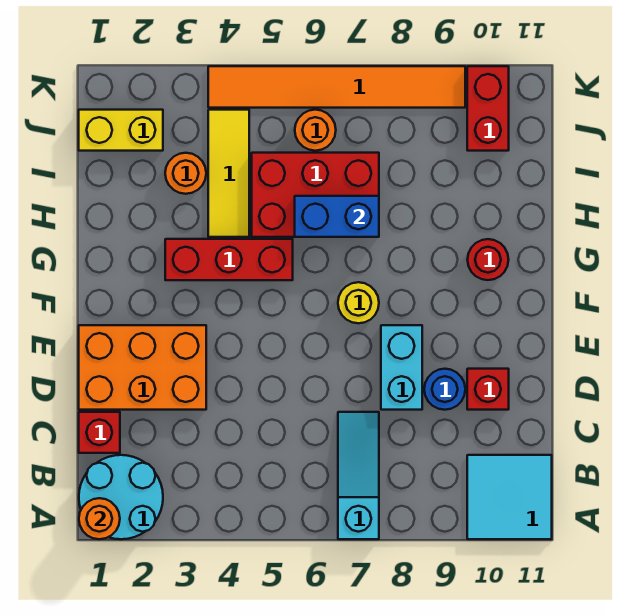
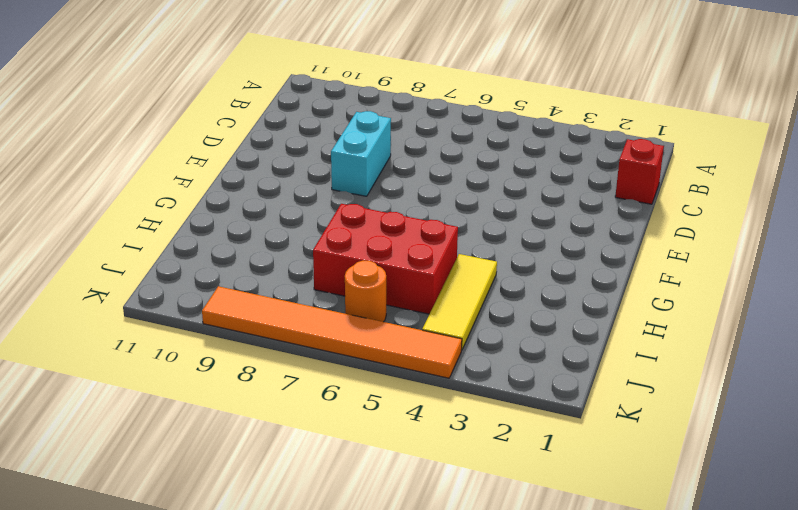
none -> cyan round brick A1:B2 level 1
none -> cyan slope A7:C7 level 1 top A
none -> cyan tile A10:B11 level 1

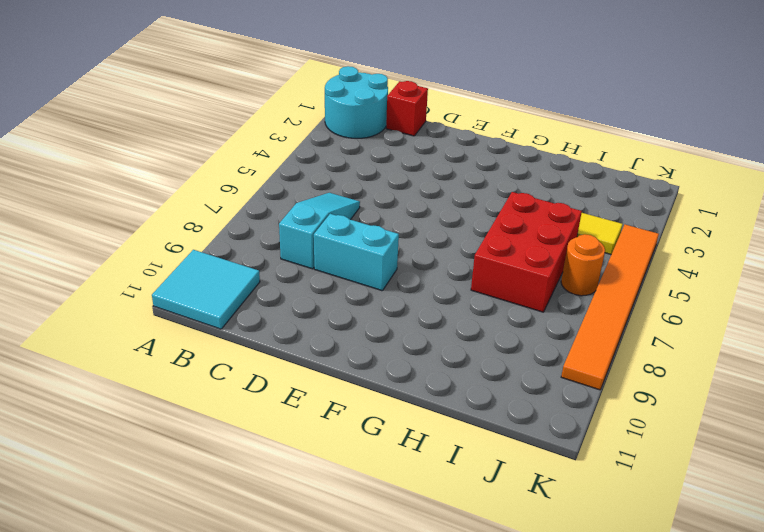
cyan slope C6:C8 level 1 top 8 -> cyan slope A7:C7 level 1 top A
none -> orange brick D1:E3 level 1
none -> blue round brick D9 level 1
none -> red brick D10 level 1

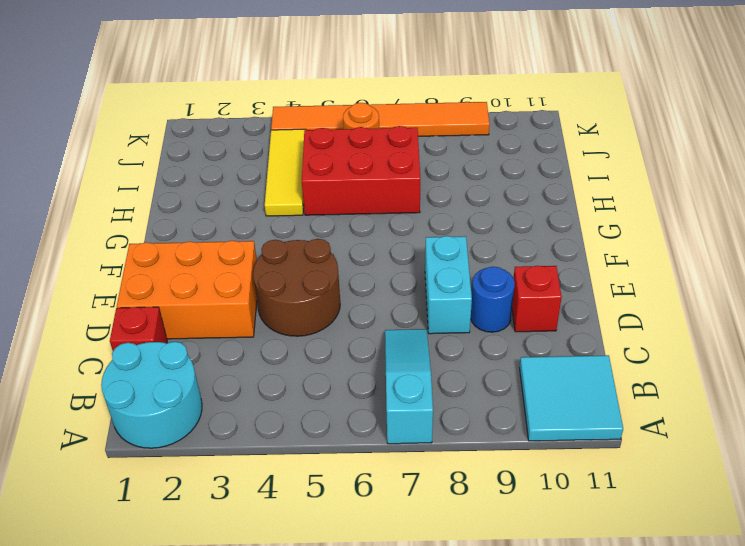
brown round brick D4:E5 level 1 -> none
none -> yellow round brick F7 level 1
none -> red brick G3:G5 level 1
none -> red round brick G10 level 1

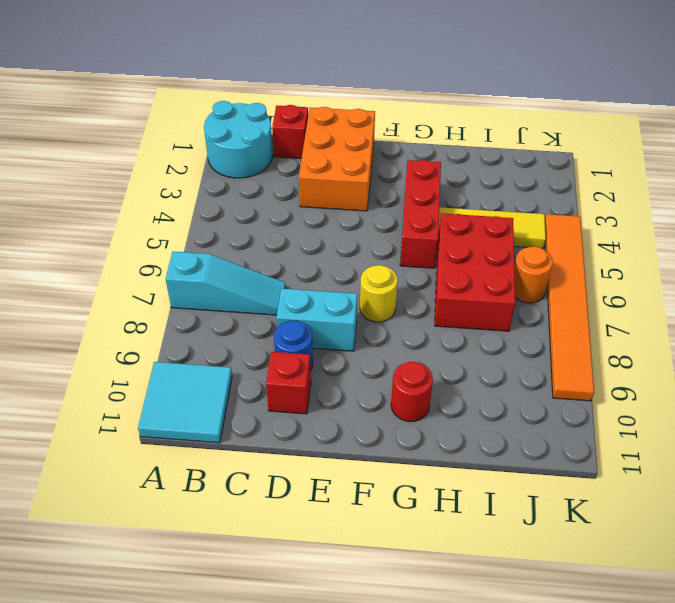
none -> orange round brick I3 level 1
none -> yellow brick J1:J2 level 1
none -> red brick J10:K10 level 1

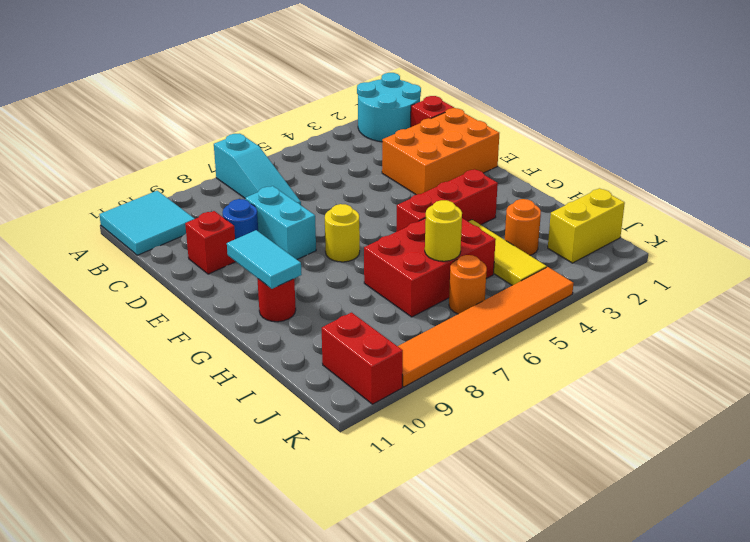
cyan tile F10:G10 level 2 -> none
yellow round brick I6 level 2 -> none
none -> orange round brick A1 level 2
none -> blue brick H6:H7 level 2

